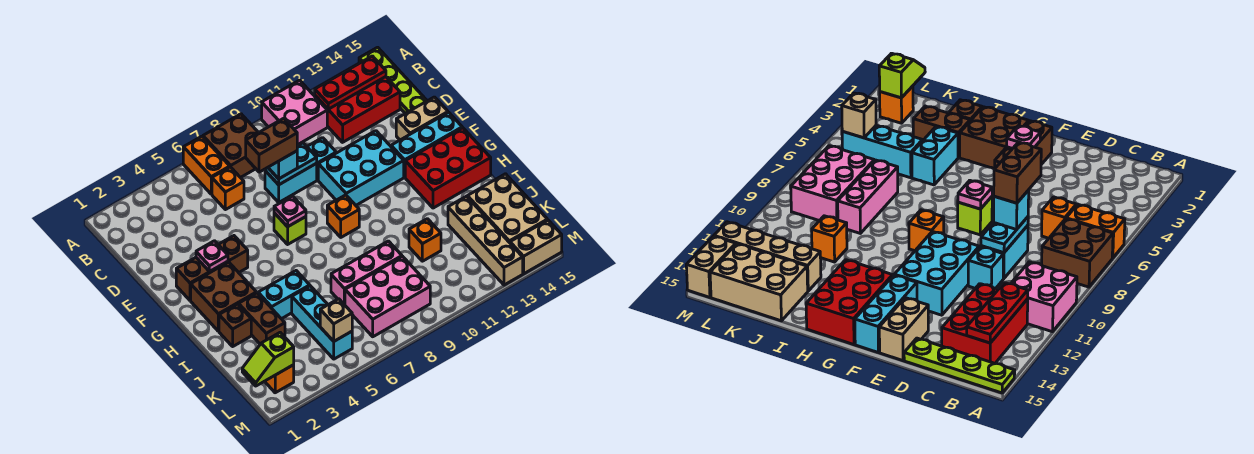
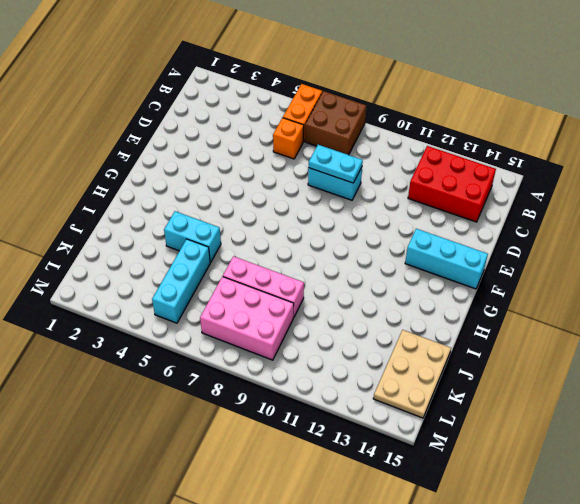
tan plate J14:L15 level 1 -> tan brick J14:L15 level 1
none -> pink brick A10:B11 level 1
none -> lime plate A15:D15 level 1
none -> cyan brick D10 level 1
none -> cyan brick E10:F12 level 1

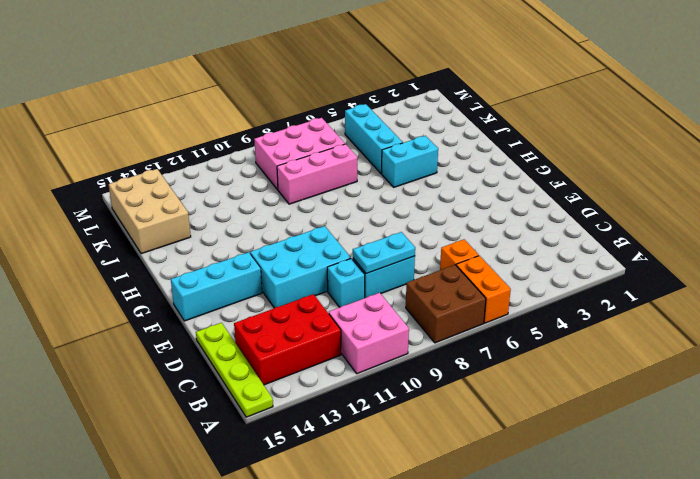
none -> tan brick E14:E15 level 1
none -> brown brick F2:F4 level 1
none -> lime brick F7 level 1
none -> brown brick G2:H3 level 1

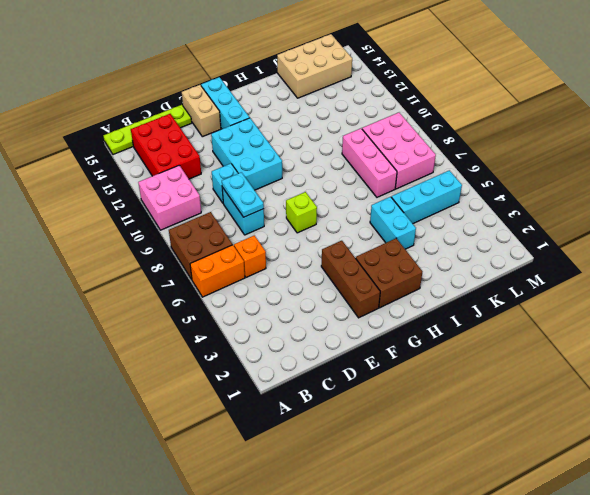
none -> orange brick G9 level 1
none -> red brick G13:H15 level 1
none -> brown brick I2 level 1
none -> brown brick I3:J3 level 1

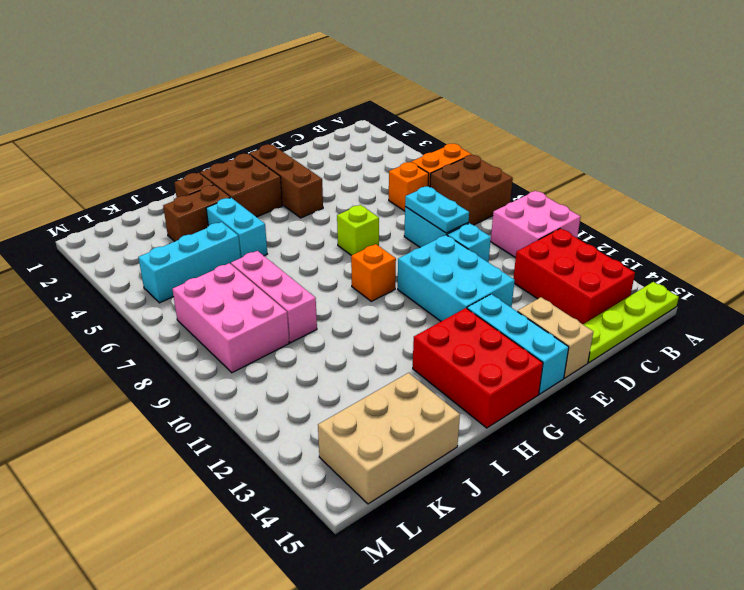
none -> orange brick J11 level 1
none -> tan brick J13:M13 level 1
none -> orange brick L2 level 1
none -> tan brick M14:M15 level 1

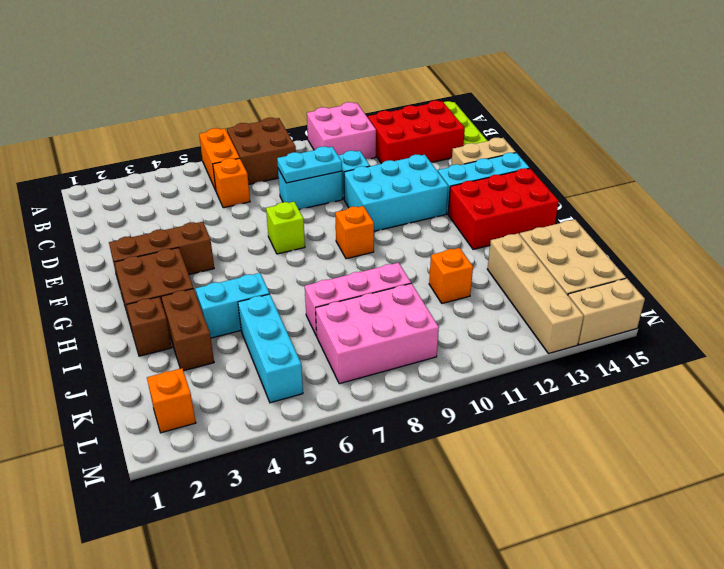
none -> red plate B12:B14 level 2
none -> pink plate F3 level 2
none -> pink plate F7 level 2
none -> lime slope L1:L2 level 2 top 2

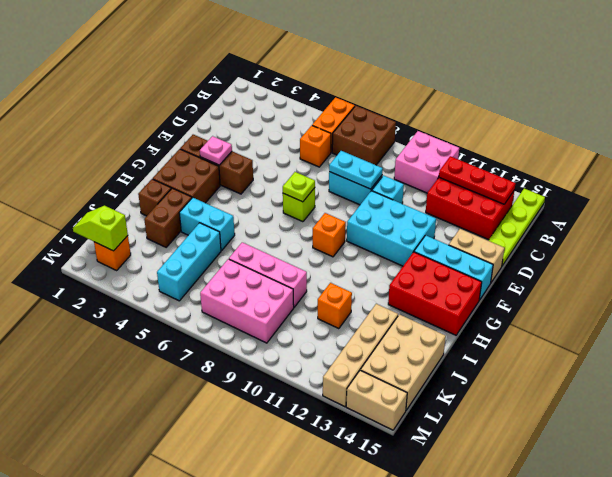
lime plate F7 level 2 -> pink plate F7 level 2
none -> tan brick L5 level 2
none -> cyan brick D8 level 3
none -> brown brick D7:D8 level 4

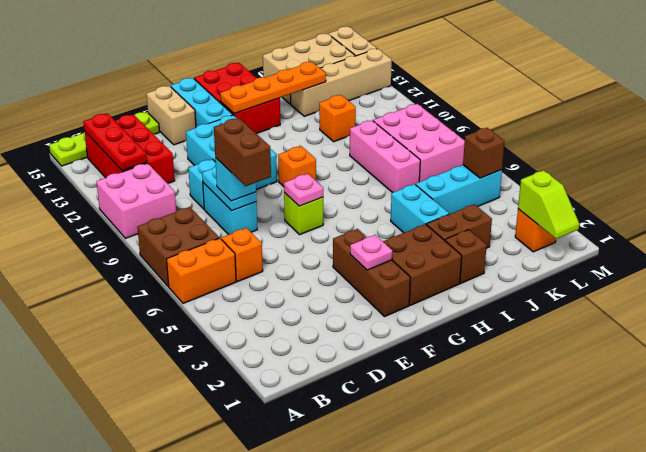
orange plate G13:J13 level 2 -> none
brown brick L5 level 2 -> tan brick L5 level 2

